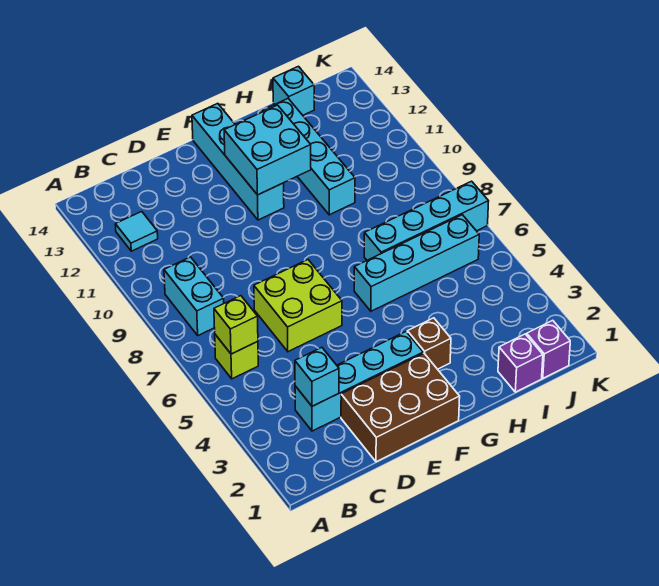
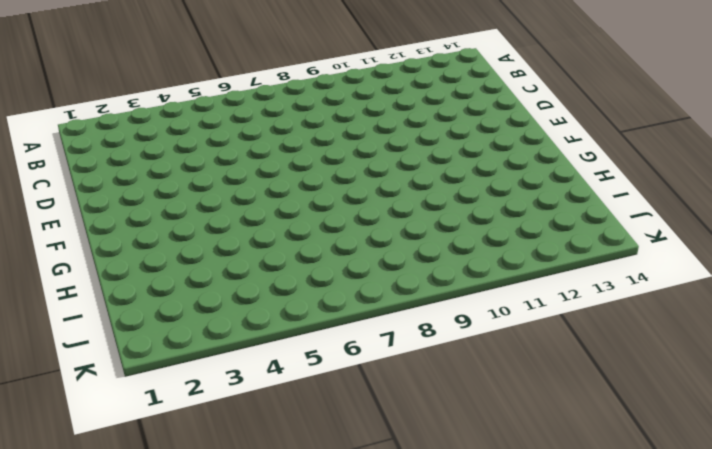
none -> lime brick B6 level 1
none -> cyan brick B8:B9 level 1
none -> cyan tile B12 level 1

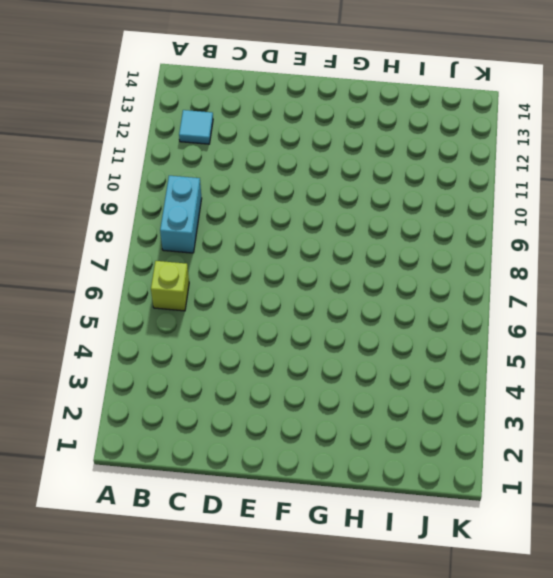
none -> cyan brick C3:F3 level 1
none -> brown brick D1:F2 level 1
none -> lime brick D6:E7 level 1

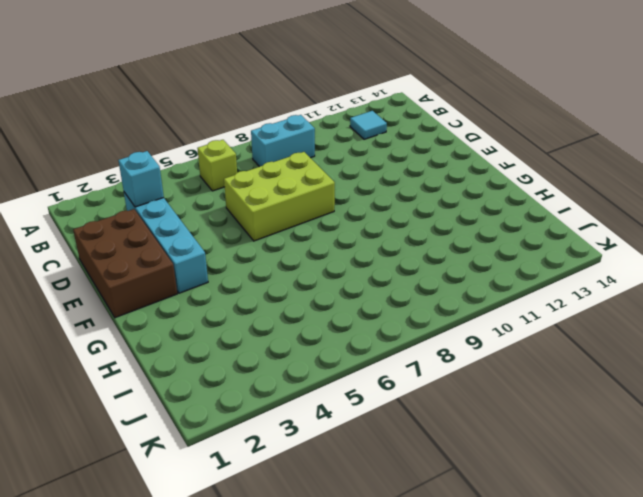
lime brick D6:E8 level 1 -> lime brick D6:E7 level 1
none -> cyan brick F11:F14 level 1
none -> brown brick G3 level 1
none -> cyan brick G6:J6 level 1

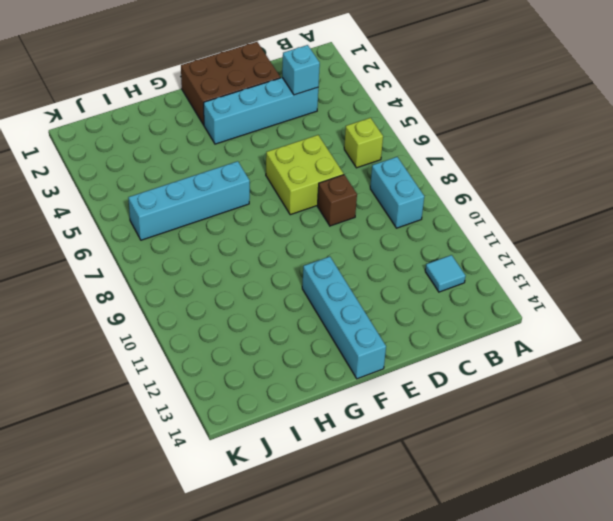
brown brick D8 level 1 -> brown brick G3 level 1
none -> cyan brick H7:K7 level 1
none -> cyan brick H10:H13 level 1
none -> purple brick I1 level 1

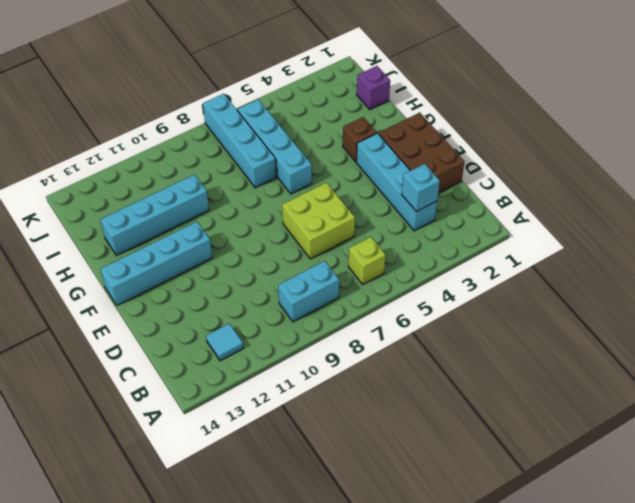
none -> cyan brick I14 level 1
none -> purple brick J1 level 1
none -> lime brick B6 level 2

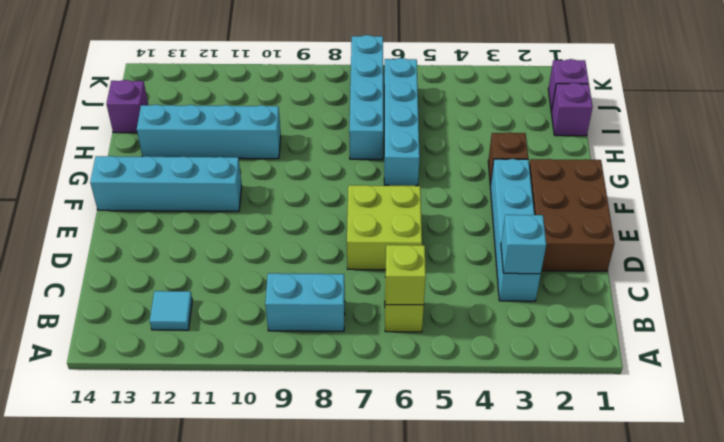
purple brick I14 level 1 -> cyan brick I14 level 1
none -> cyan brick F11:G12 level 2

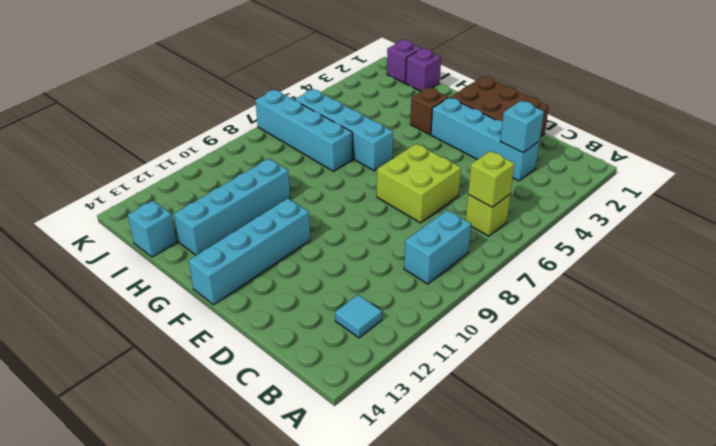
none -> cyan brick F11:G12 level 2

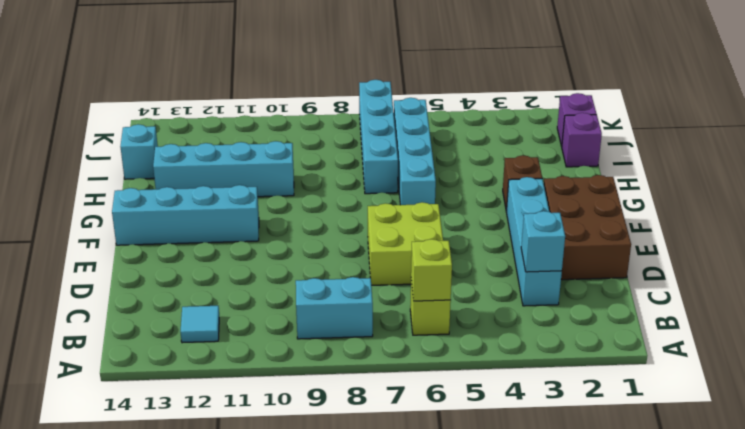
none -> cyan brick F11:G12 level 2

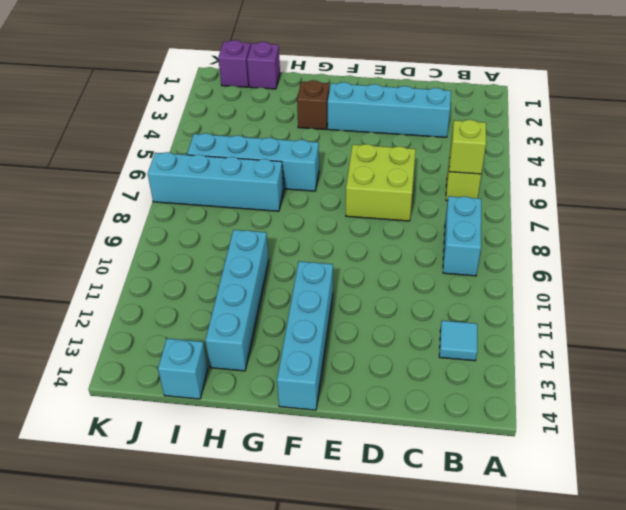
none -> brown brick D1:F2 level 1
none -> cyan brick C3 level 2
none -> cyan brick F11:G12 level 2

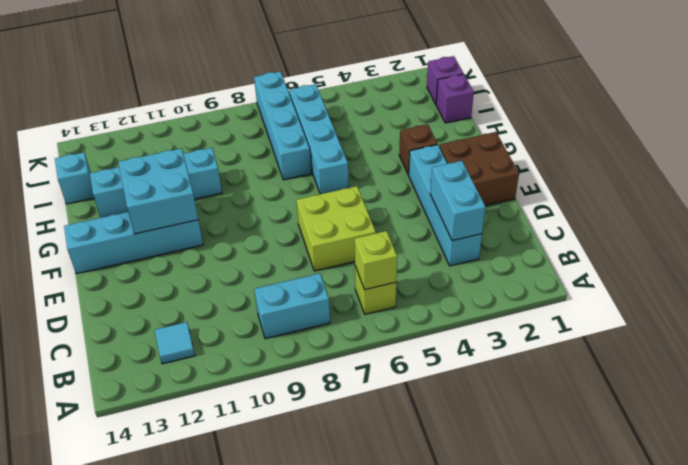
cyan brick C3:D3 level 2 -> cyan brick C3 level 2
brown brick E1:F2 level 1 -> brown brick D1:F2 level 1

